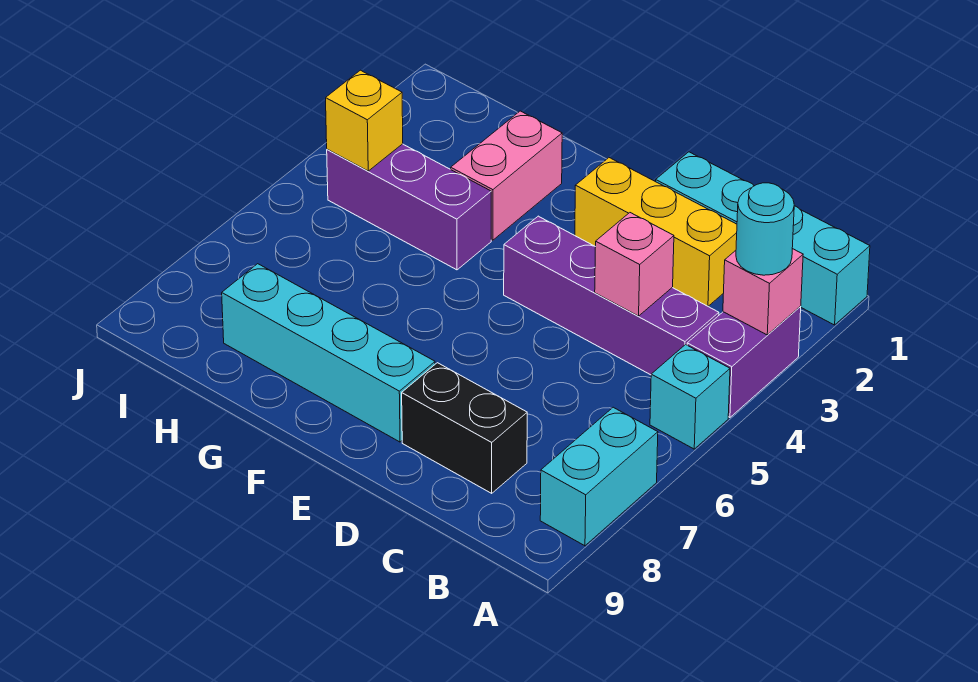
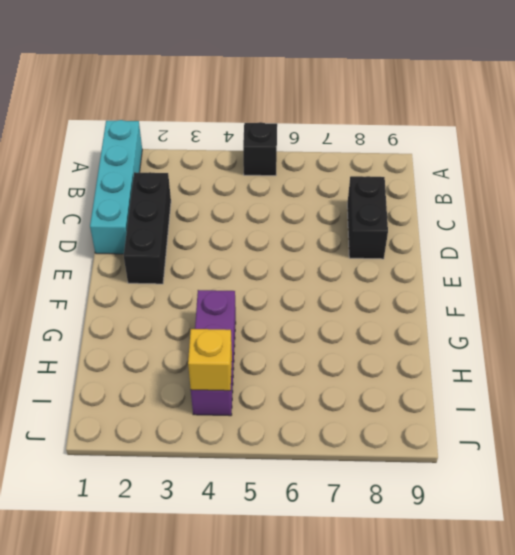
black brick A5 level 1 -> cyan brick A5 level 1
black brick C2:E2 level 1 -> yellow brick C2:E2 level 1
none -> purple brick A3:A4 level 1
none -> cyan brick A7:A8 level 1
none -> purple brick B4:E4 level 1

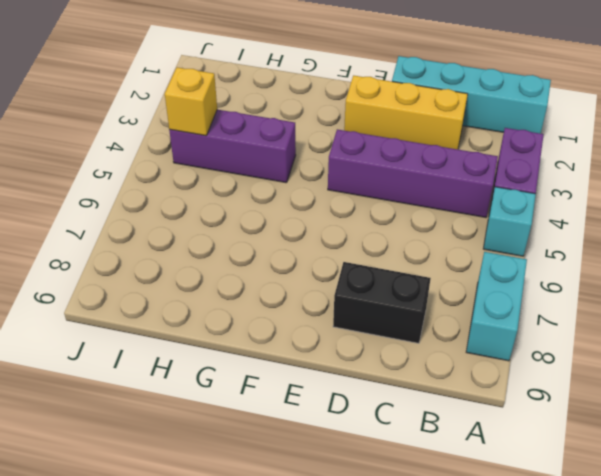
none -> cyan brick E8:H8 level 1
none -> pink brick G2:G3 level 1
none -> pink brick A3 level 2

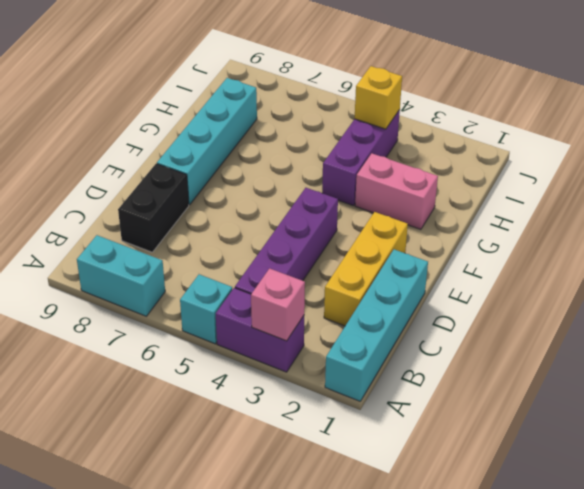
none -> pink brick C4 level 2
none -> cyan round brick A3 level 3

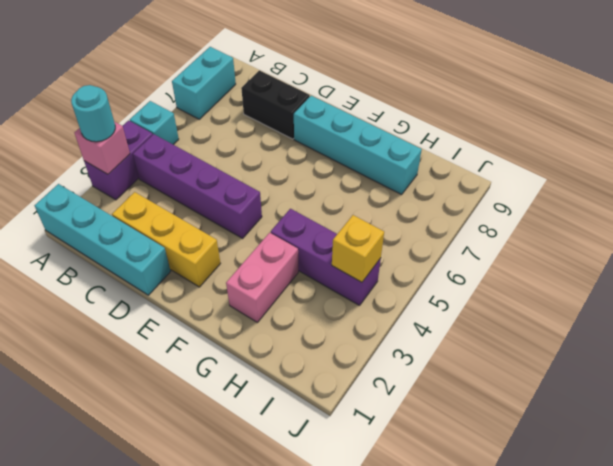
none -> pink brick C4 level 2

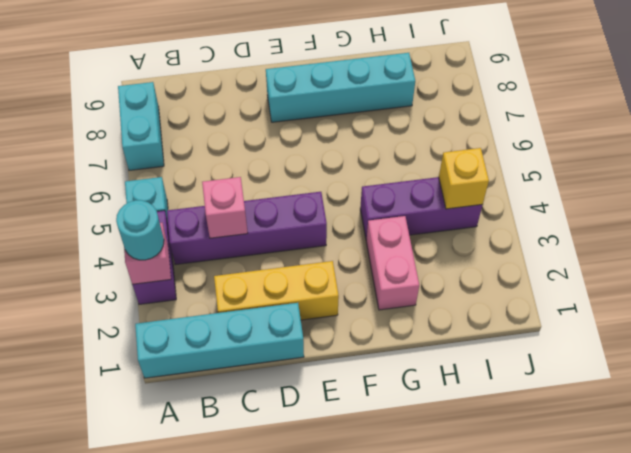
none -> black brick C8:D8 level 1

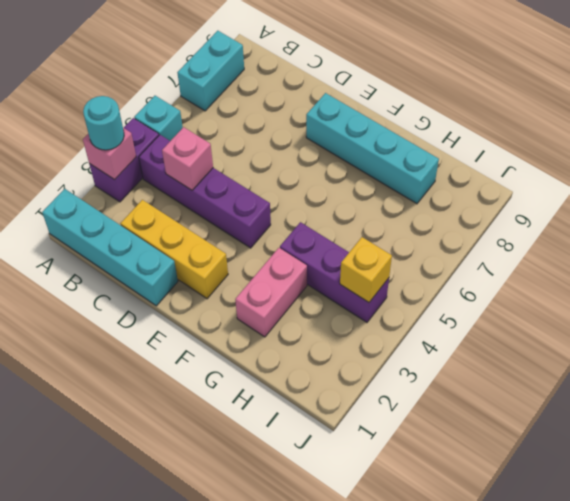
none -> black brick C8:D8 level 1

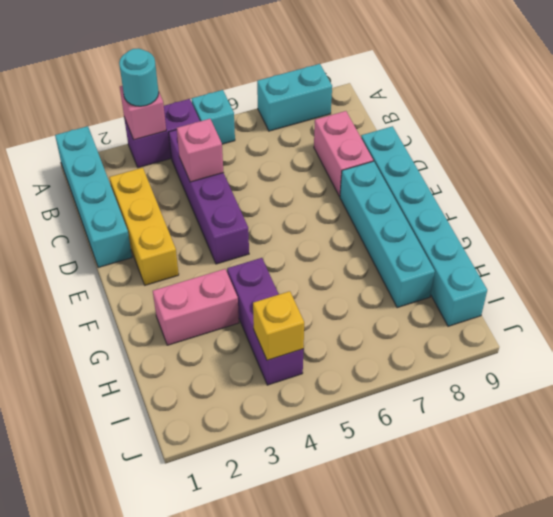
pink brick C8:D8 level 1 -> black brick C8:D8 level 1
cyan brick D9:I9 level 1 -> none

